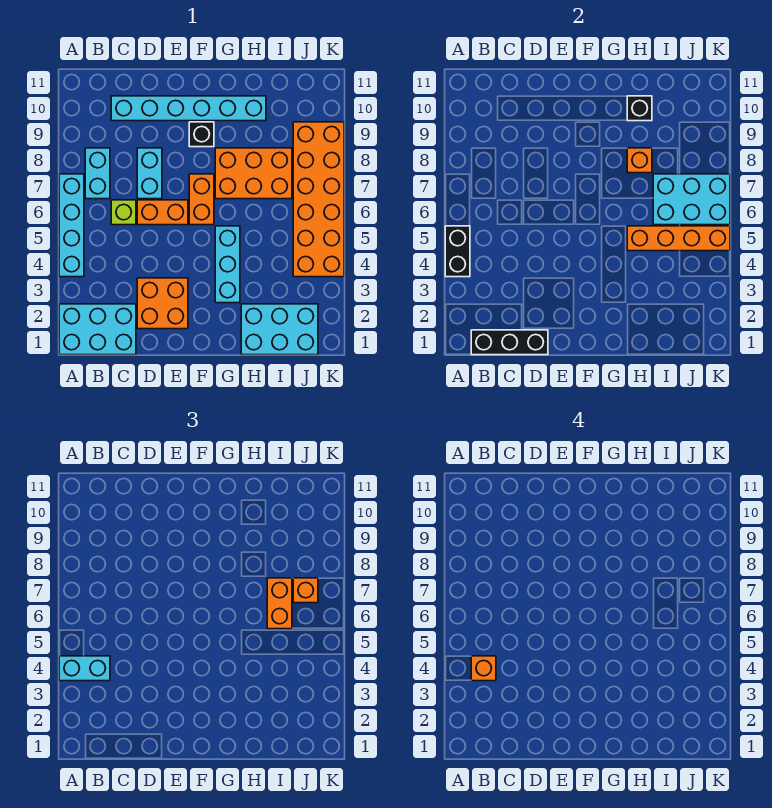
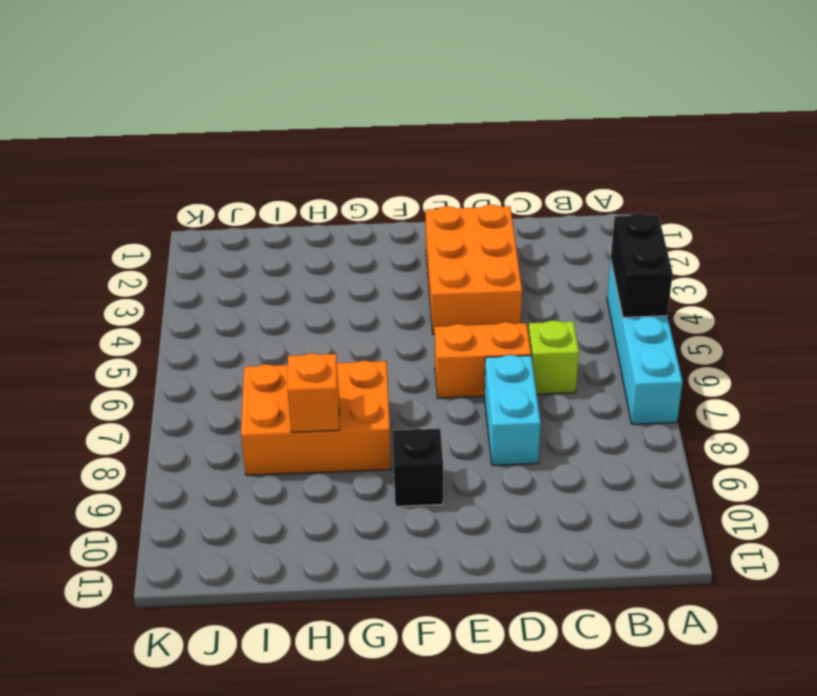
orange brick D2:E4 level 1 -> orange brick D2:E3 level 1
none -> cyan brick A1:C2 level 1
none -> cyan brick B7:B8 level 1
none -> cyan brick C10:H10 level 1

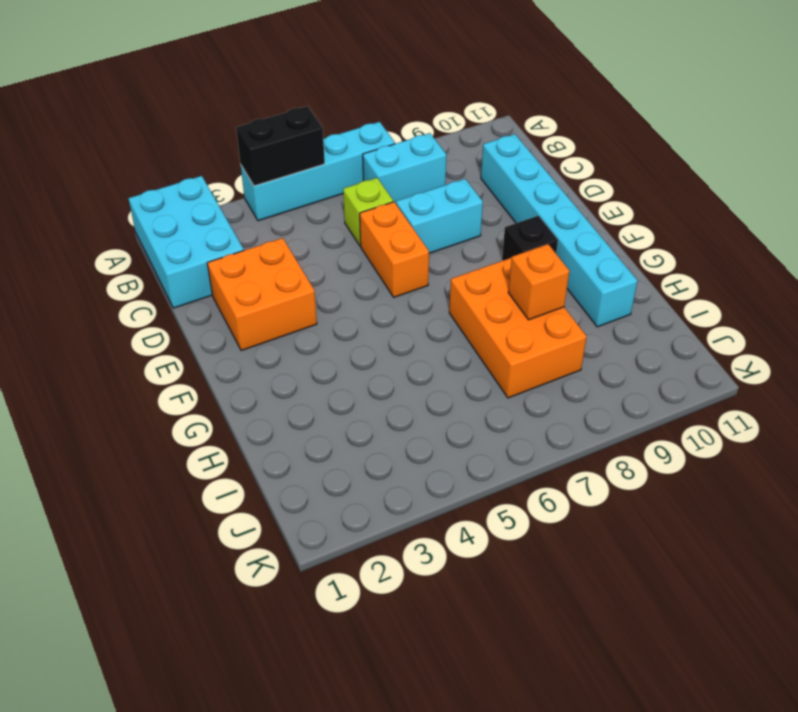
none -> orange brick F6:F7 level 1
none -> cyan brick G3:G5 level 1
none -> cyan brick H1:J2 level 1

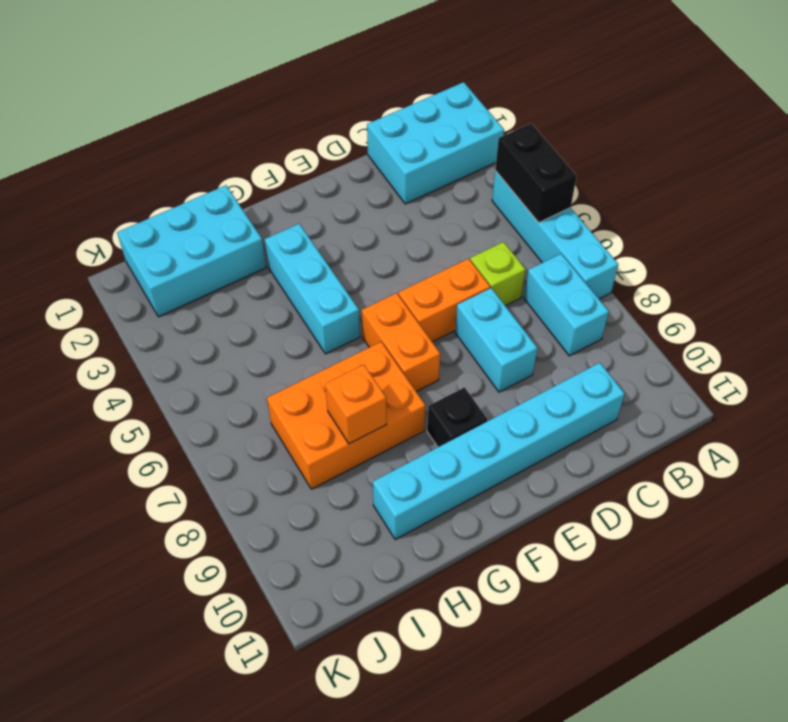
none -> orange brick D2:E3 level 1
none -> orange brick J4:K9 level 1
none -> black brick B1:D1 level 2

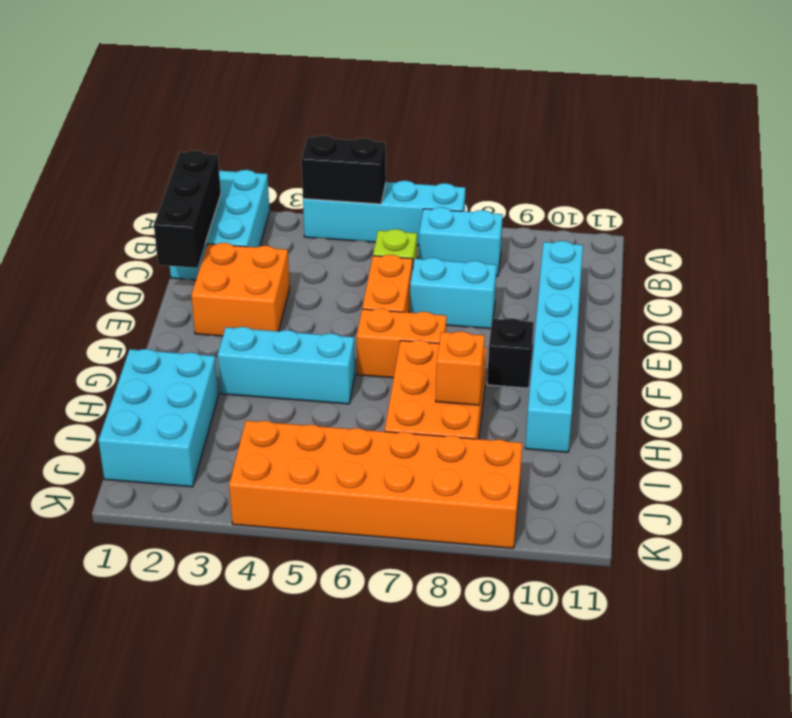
none -> orange brick H5:K5 level 2
none -> black brick H10 level 2
none -> cyan brick I6:K7 level 2

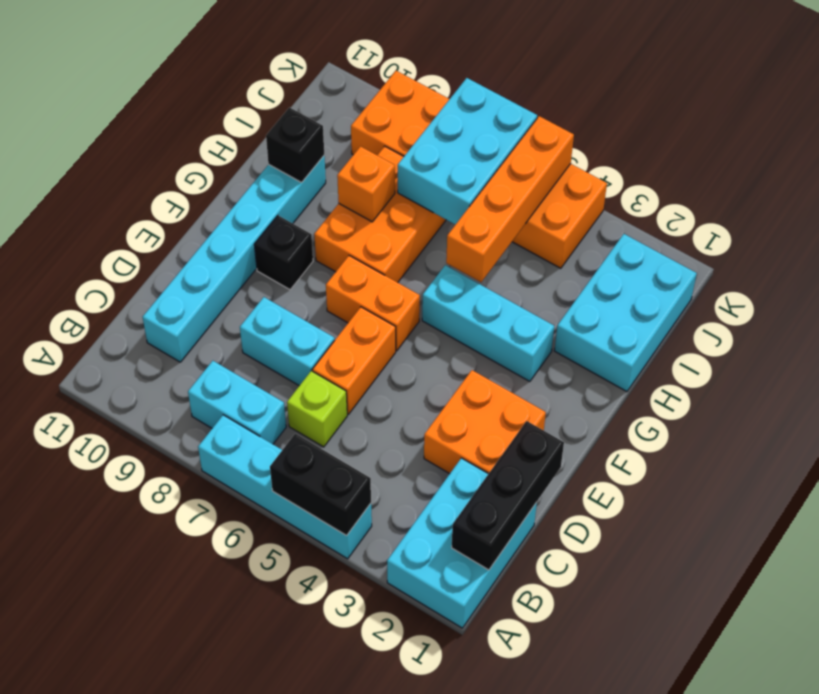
none -> cyan brick A4:B4 level 3
none -> orange brick I6:I7 level 3
none -> orange brick J7 level 3

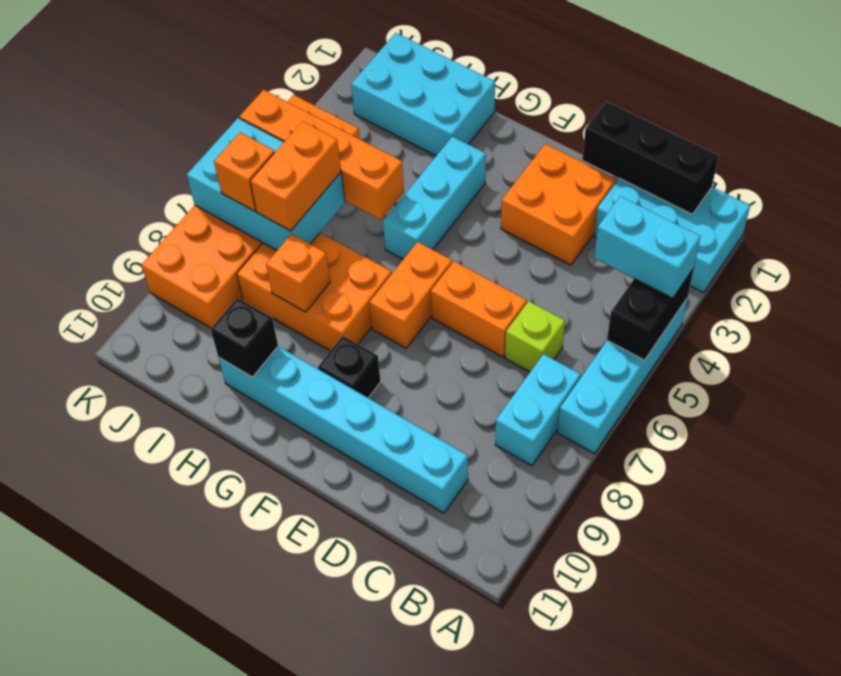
none -> cyan brick D7:D8 level 1
none -> orange brick B4 level 4

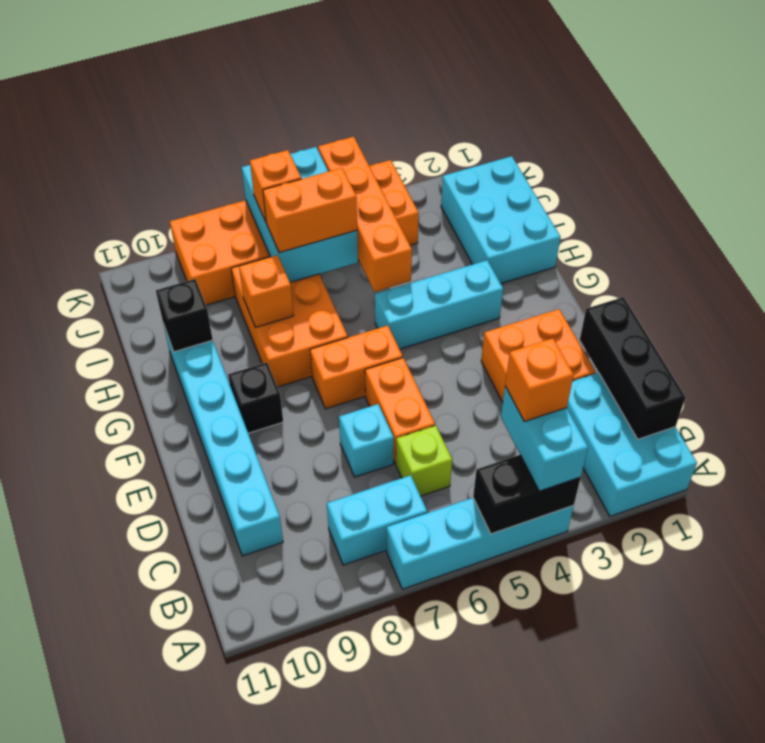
cyan brick D7 level 1 -> cyan brick D7:D8 level 1

